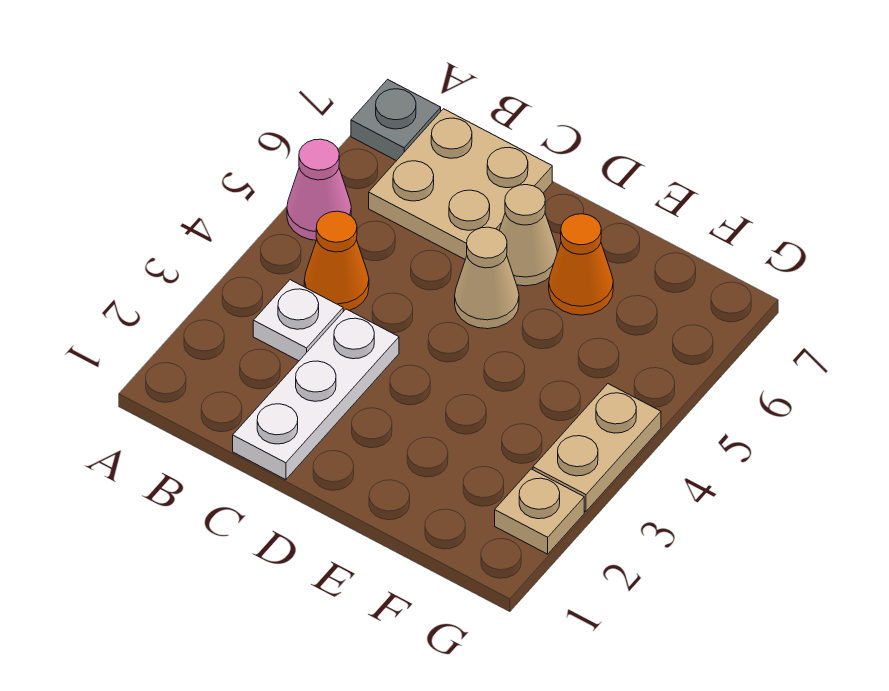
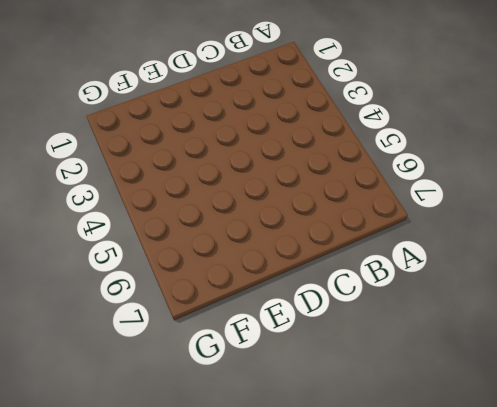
none -> pink cone A5 level 1
none -> grey plate A7 level 1

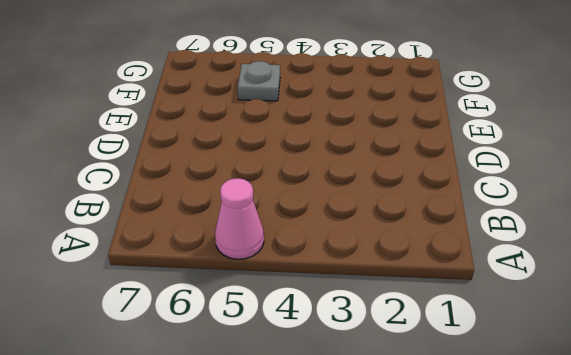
grey plate F5 level 1 -> grey plate A7 level 1
none -> white plate B3 level 1
none -> orange cone B4 level 1

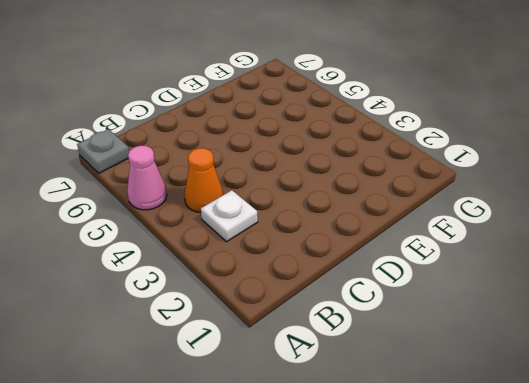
none -> tan plate B6:C7 level 1
none -> white plate C1:C3 level 1

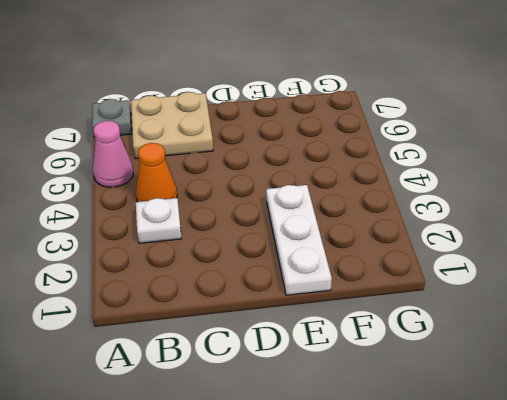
white plate E1:E3 level 1 -> white plate C1:C3 level 1
none -> tan cone D5 level 1
none -> tan cone D6 level 1

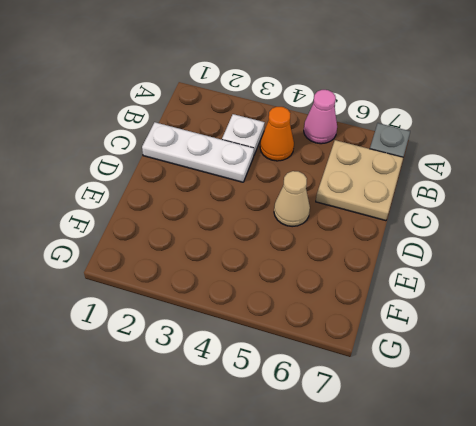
none -> tan cone D6 level 1
none -> orange cone E6 level 1

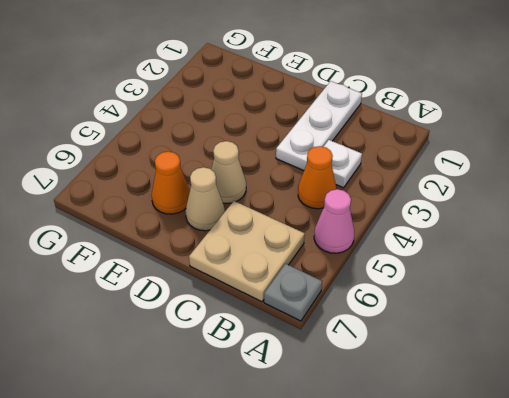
none -> tan plate G2 level 1
none -> tan plate G3:G4 level 1

